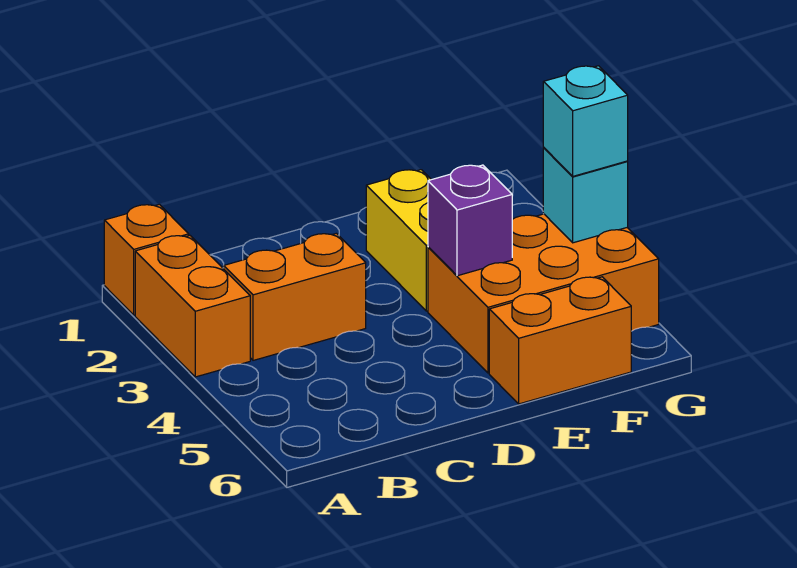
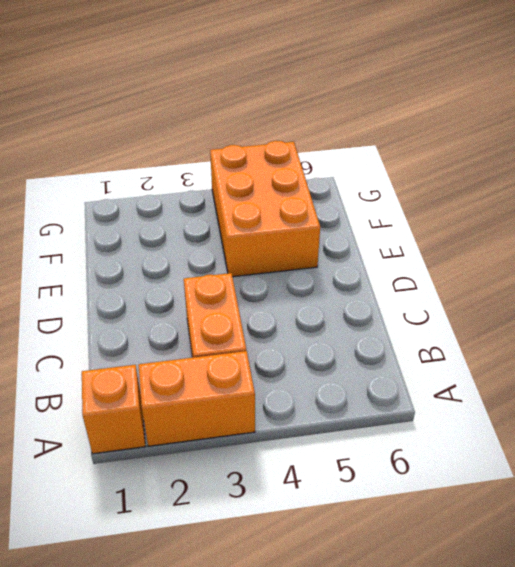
none -> yellow brick E2:E3 level 1
none -> orange brick E6:F6 level 1

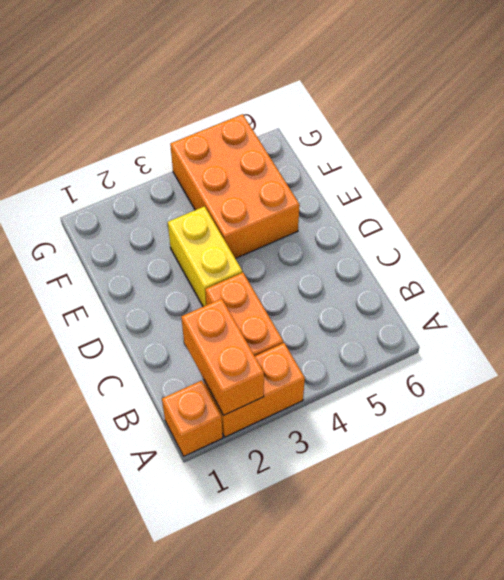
orange brick A2:B2 level 2 -> orange brick E6:F6 level 1
yellow brick D3:E3 level 1 -> yellow brick E2:E3 level 1
none -> purple brick E4 level 2
none -> cyan brick G4 level 2

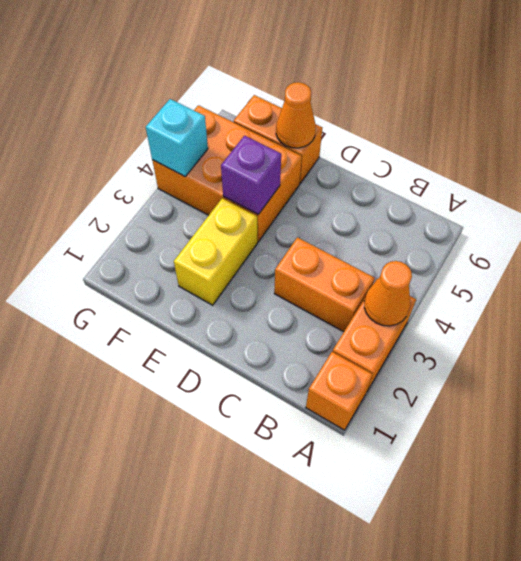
orange cone A3 level 2 -> none
orange cone E6 level 2 -> none
none -> cyan brick G4 level 3

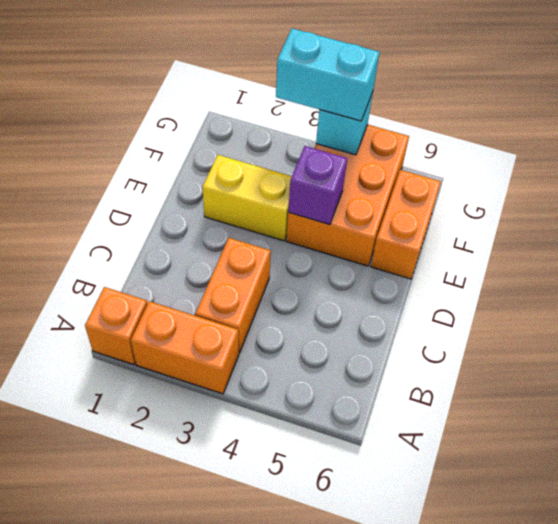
cyan brick G3:G4 level 3 -> cyan brick G4 level 3

